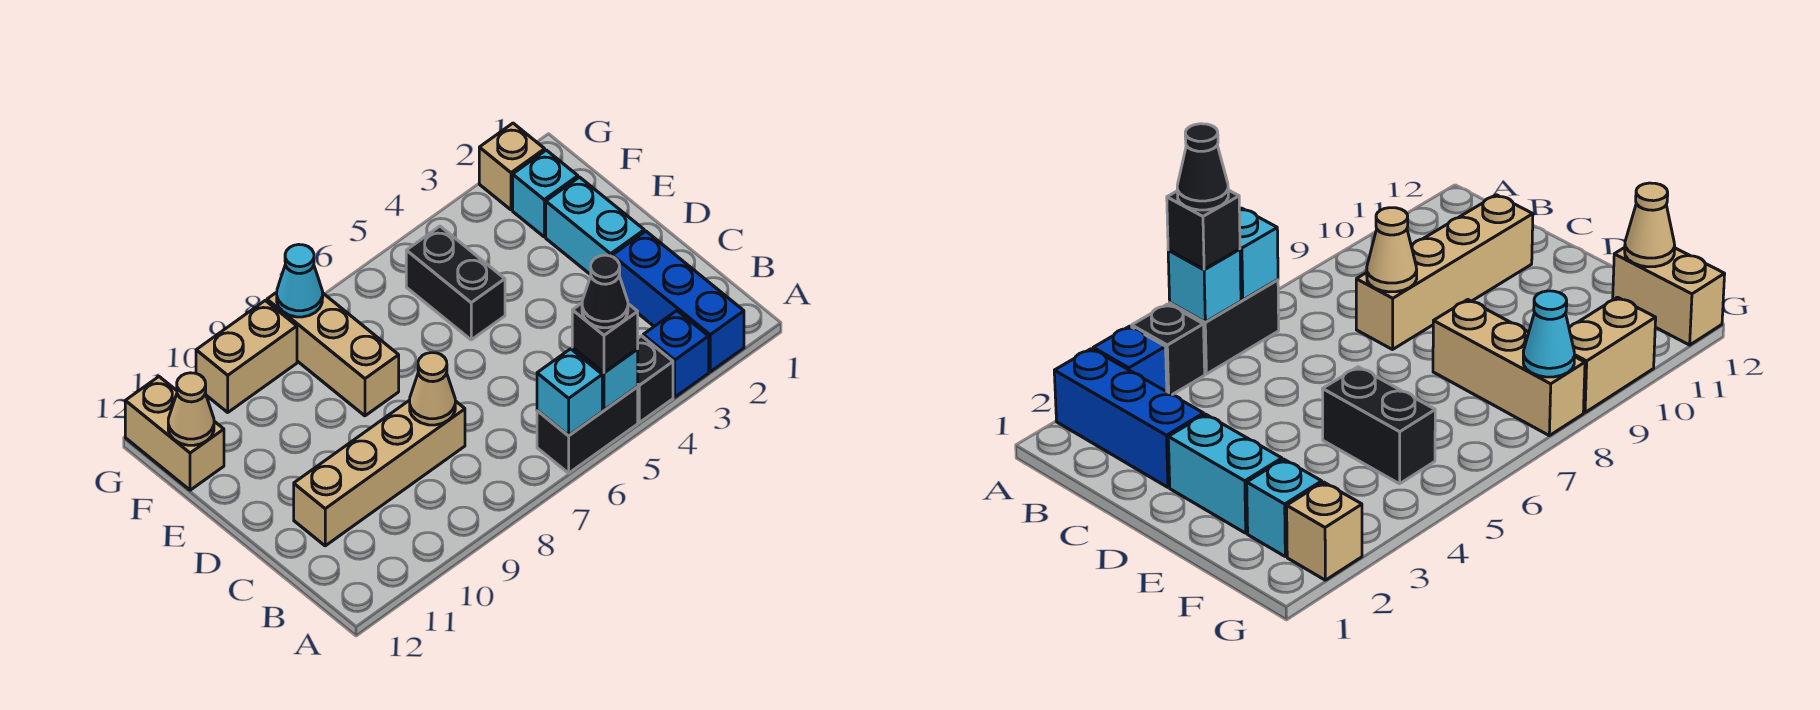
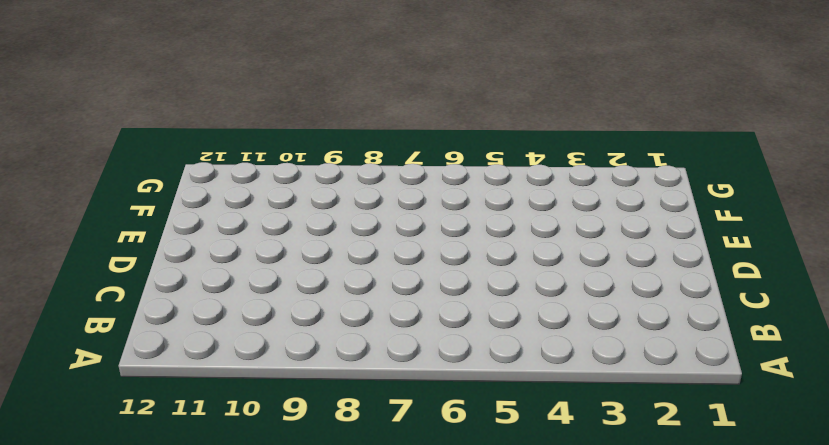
none -> blue brick A2:C2 level 1
none -> blue brick A3 level 1
none -> black brick A4 level 1

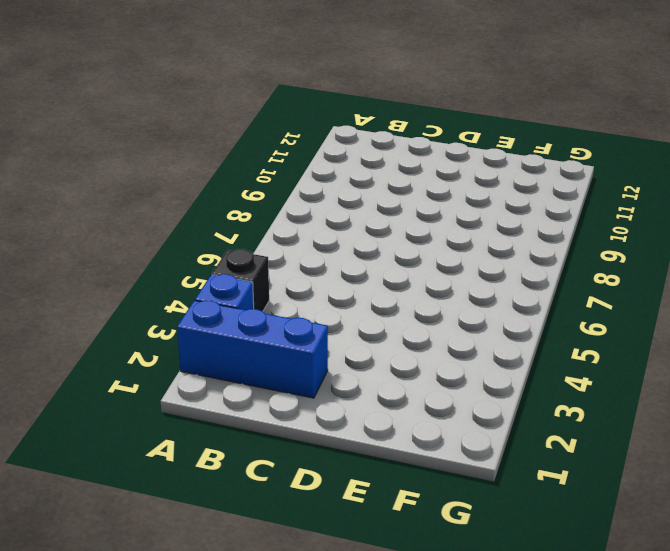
none -> black brick A5:A6 level 1
none -> tan brick C8:C11 level 1
none -> cyan brick D2:E2 level 1

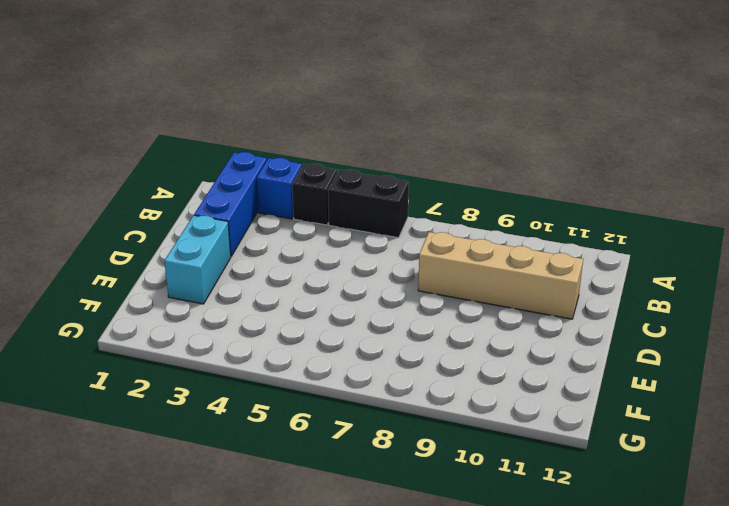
none -> black brick E5:F5 level 1
none -> tan brick E8:G8 level 1
none -> cyan brick F2 level 1

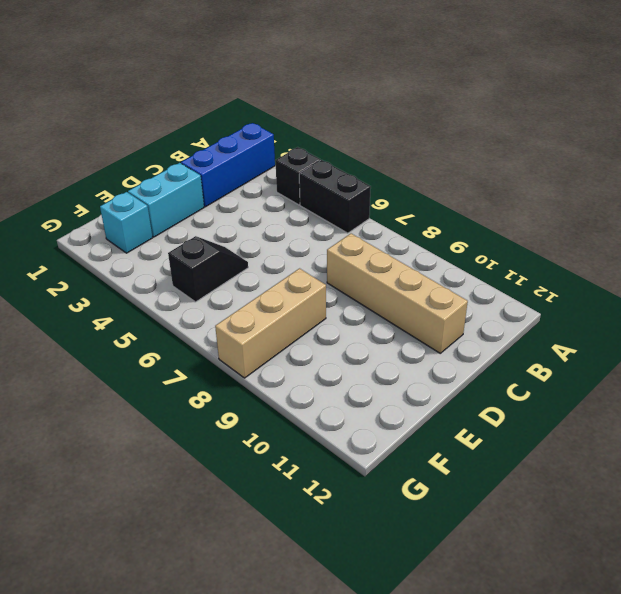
black slope E5:F5 level 1 top F -> black brick E5:F5 level 1
none -> blue brick A3 level 1
none -> tan brick F12:G12 level 1
none -> tan brick G2 level 1

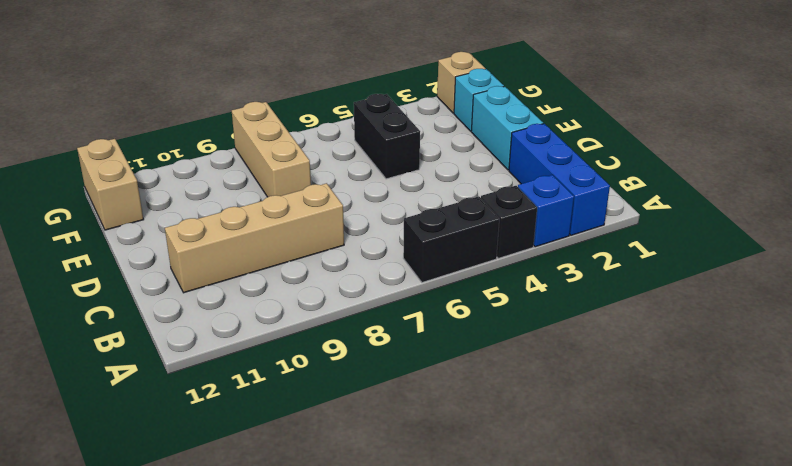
none -> tan brick G9:G10 level 1
none -> cyan brick A5 level 2
none -> cyan brick A6 level 2

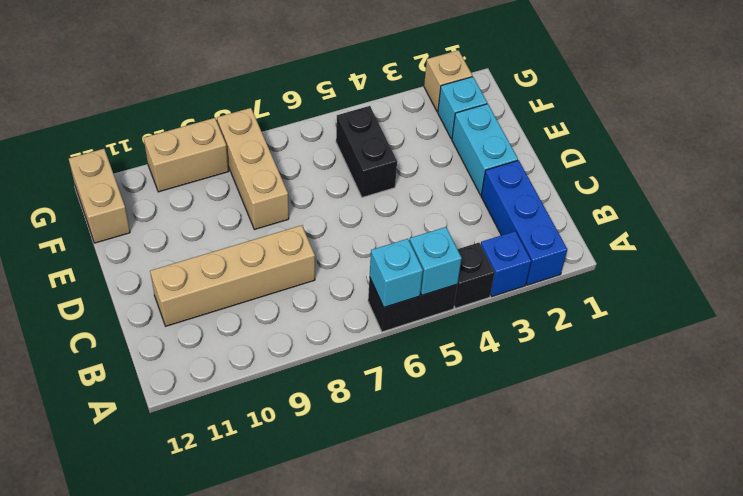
none -> tan cone C8 level 2
none -> tan cone F12 level 2
none -> cyan cone G8 level 2

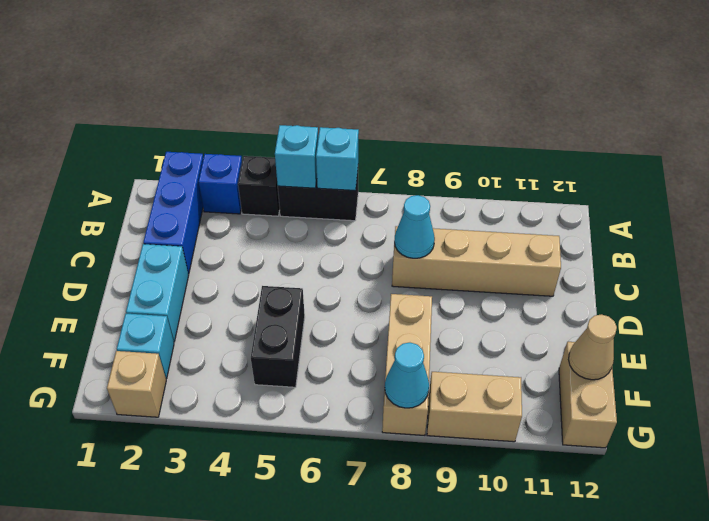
cyan cone C8 level 2 -> tan cone C8 level 2
none -> black brick A5 level 3
none -> black cone A5 level 4

